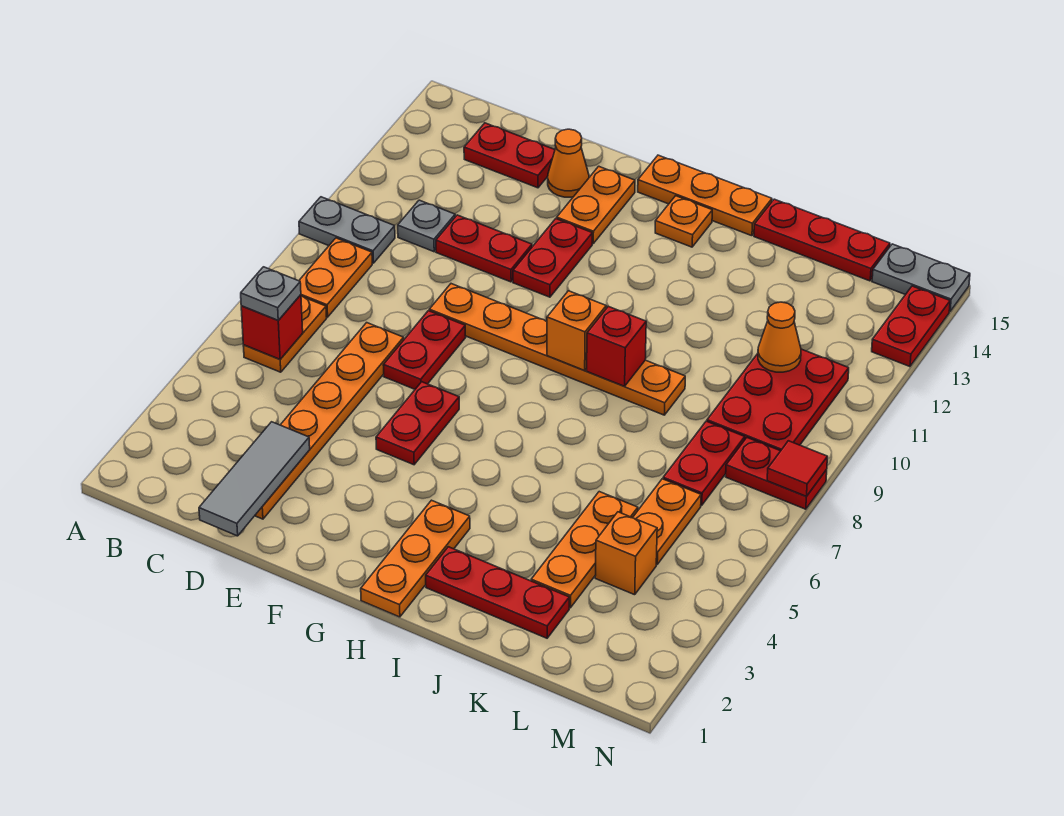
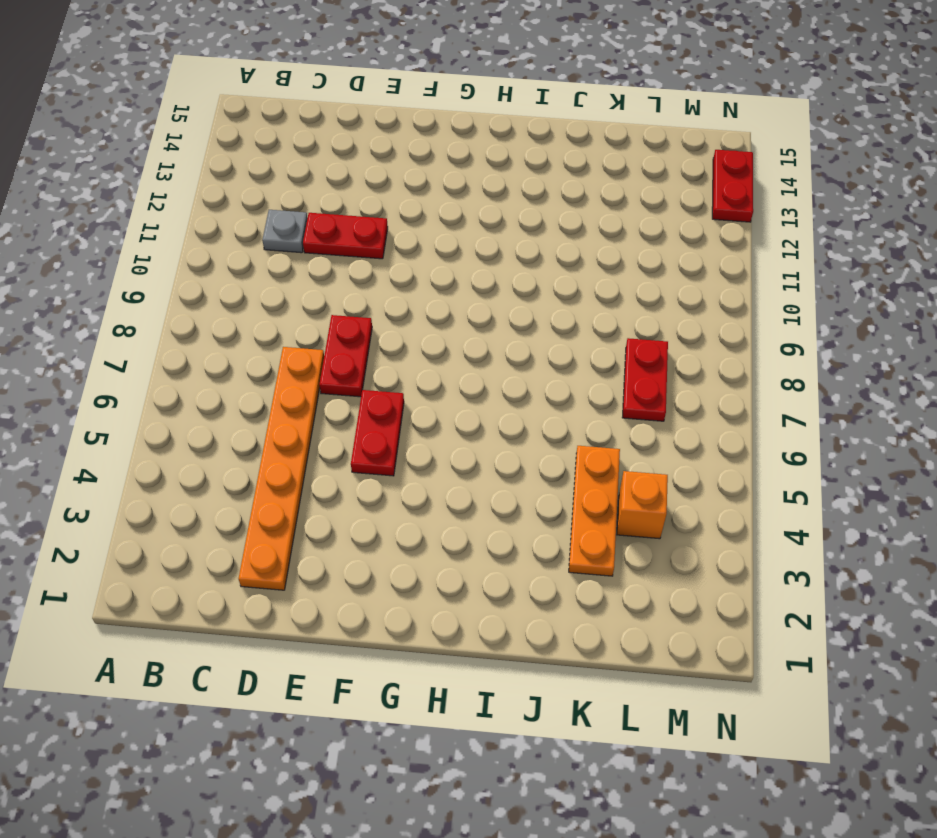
none -> grey plate A10:B10 level 1
none -> orange plate B6:B7 level 1
none -> orange plate B8:B9 level 1
none -> red plate C14:D14 level 1

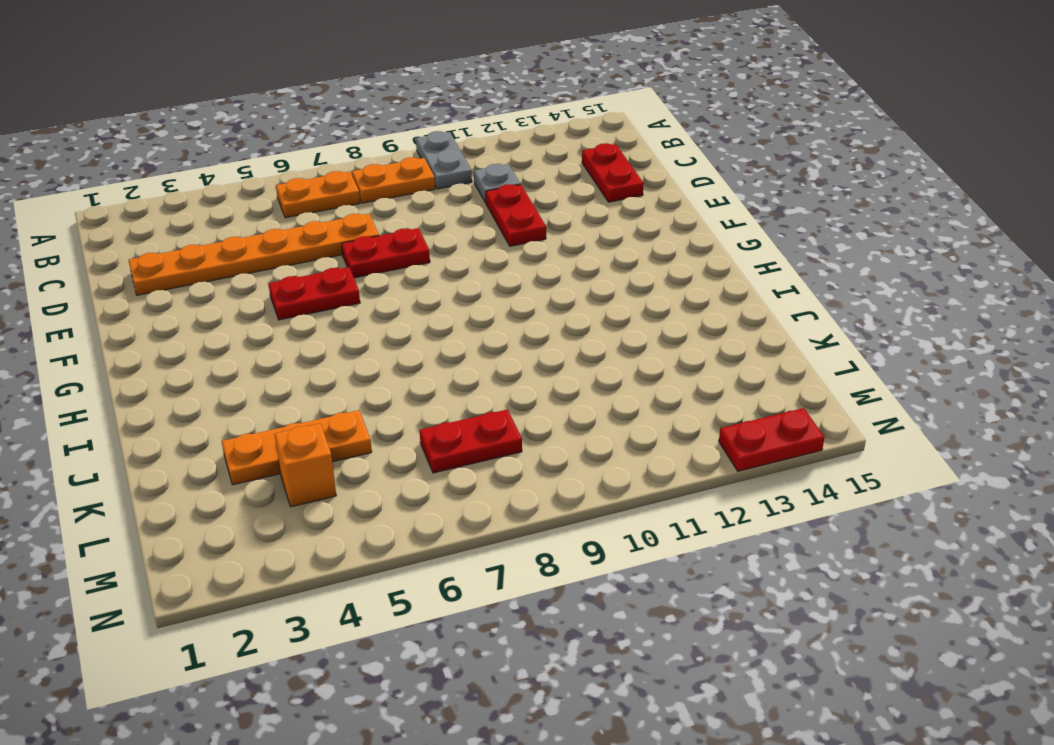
none -> orange plate E9:J9 level 1
none -> orange cone E14 level 1
none -> red plate F11:F12 level 1
none -> orange plate F13:F14 level 1

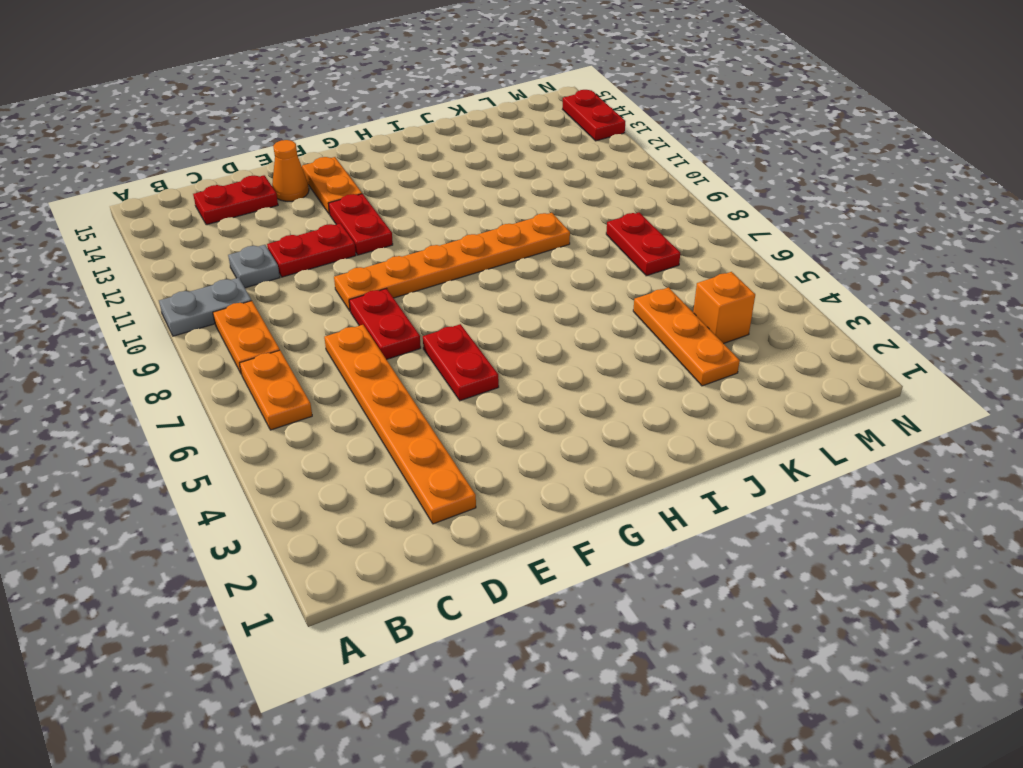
none -> orange plate G15:I15 level 1
none -> orange plate H1:H3 level 1
none -> orange plate H14 level 1
none -> red plate I2:K2 level 1

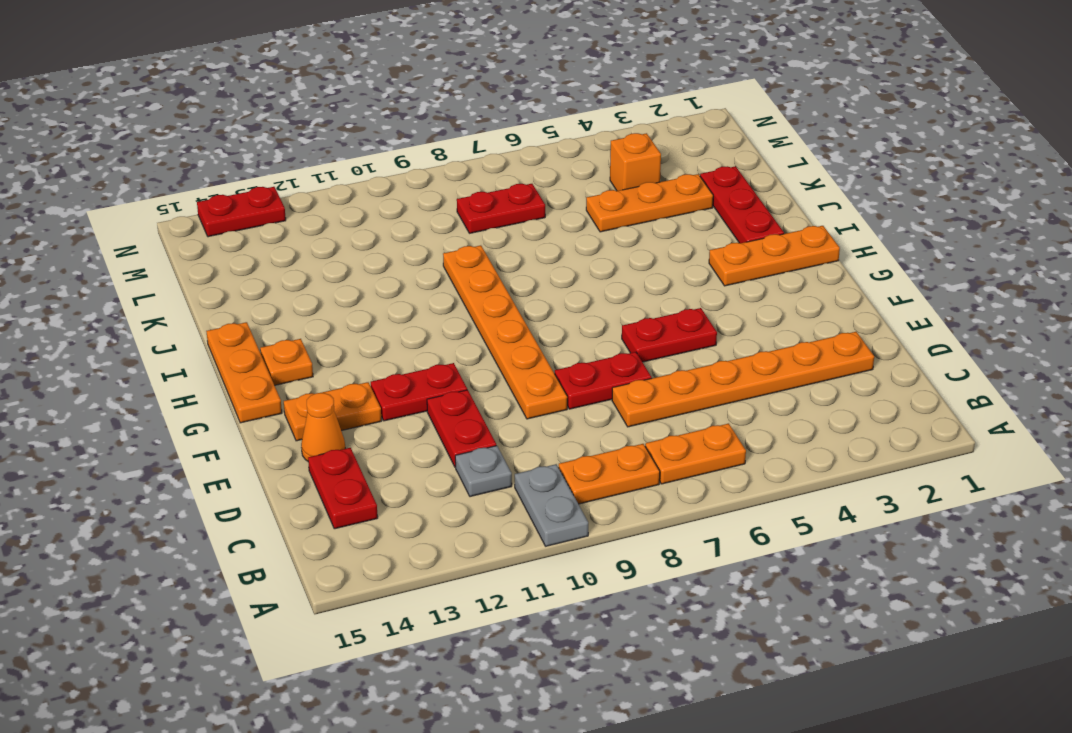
none -> red plate J15:L15 level 1
none -> orange plate L5:L6 level 1
none -> red plate L9:M11 level 1
none -> red plate M8:N8 level 1

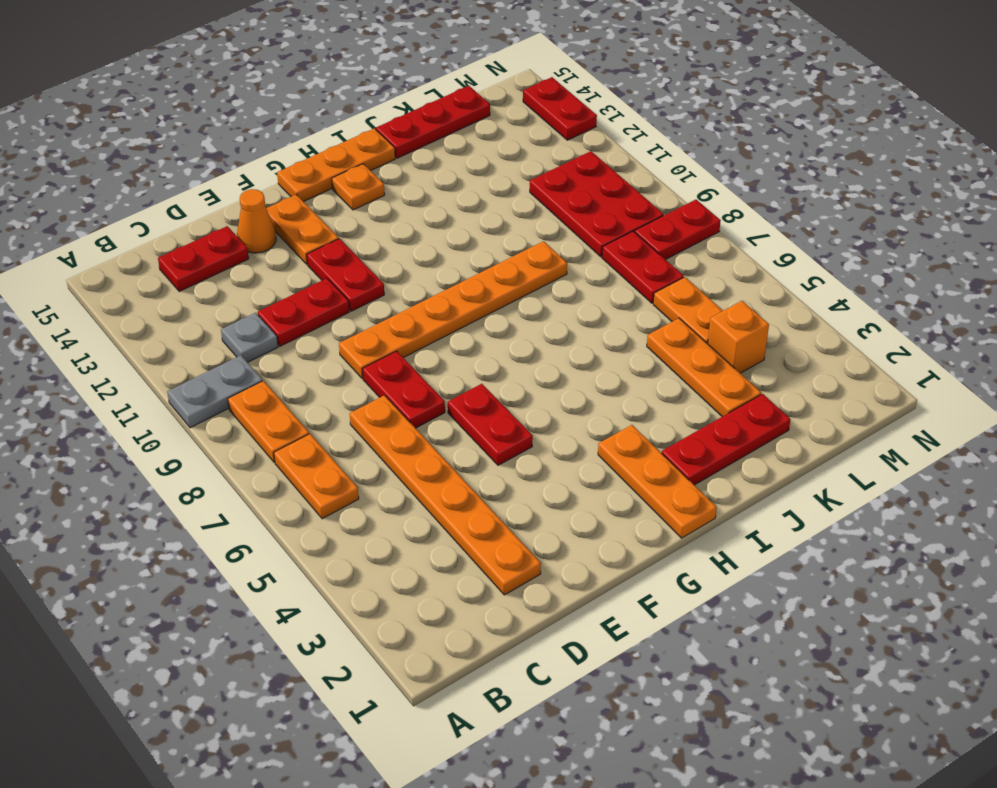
none -> grey plate M15:N15 level 1
none -> red brick B6 level 2
none -> grey tile D1:D3 level 2
none -> orange brick H9 level 2

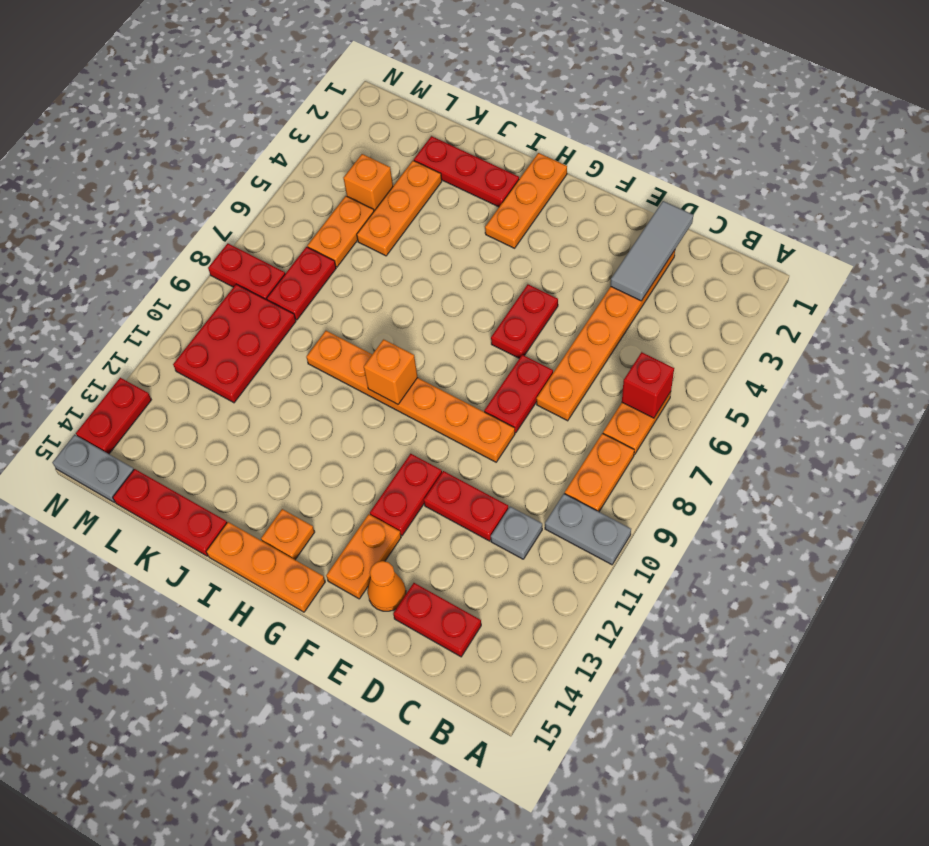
none -> red brick I9 level 2
none -> orange cone L11 level 2
none -> red tile N8 level 2
none -> grey plate B6 level 3

